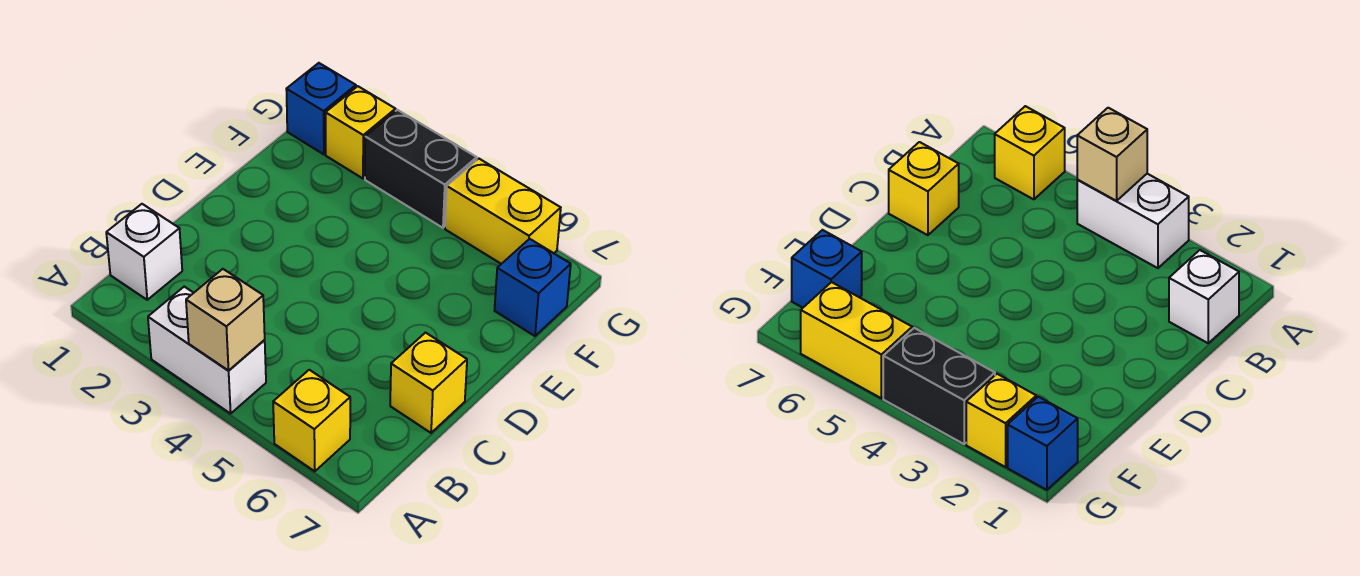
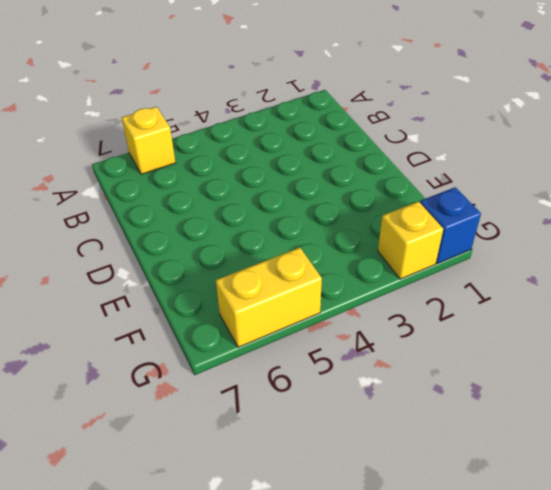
none -> white brick A3:A4 level 1
none -> white brick B1 level 1

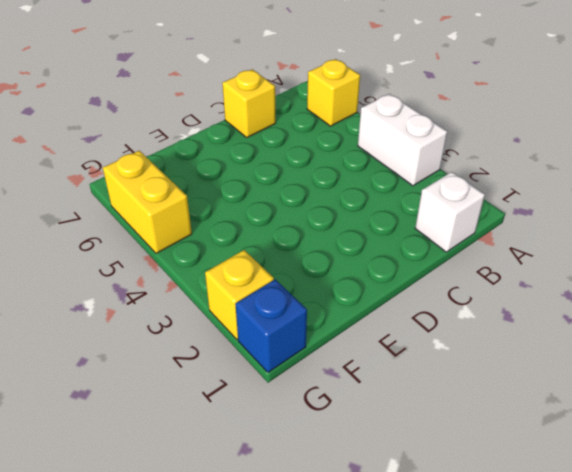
none -> blue brick F7 level 1
none -> black brick G3:G4 level 1

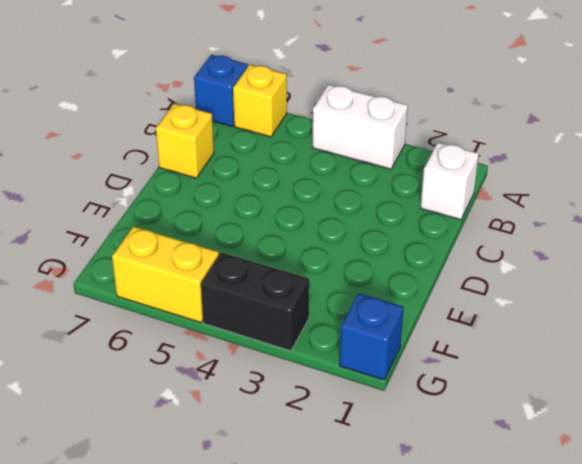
blue brick A7 level 1 -> blue brick F7 level 1
none -> yellow brick G2 level 1
none -> tan brick A4 level 2

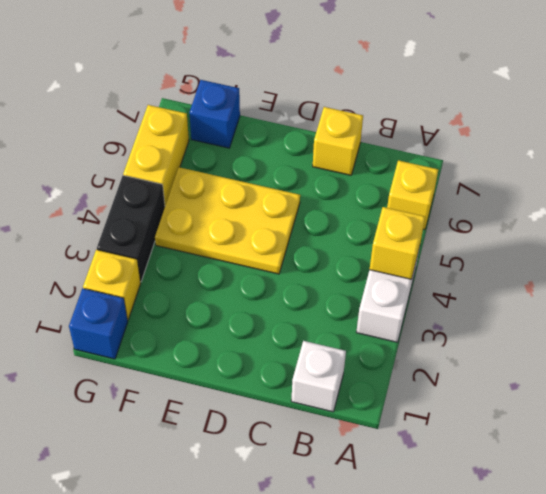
yellow brick A4 level 2 -> tan brick A4 level 2
yellow plate D4:F5 level 1 -> none

